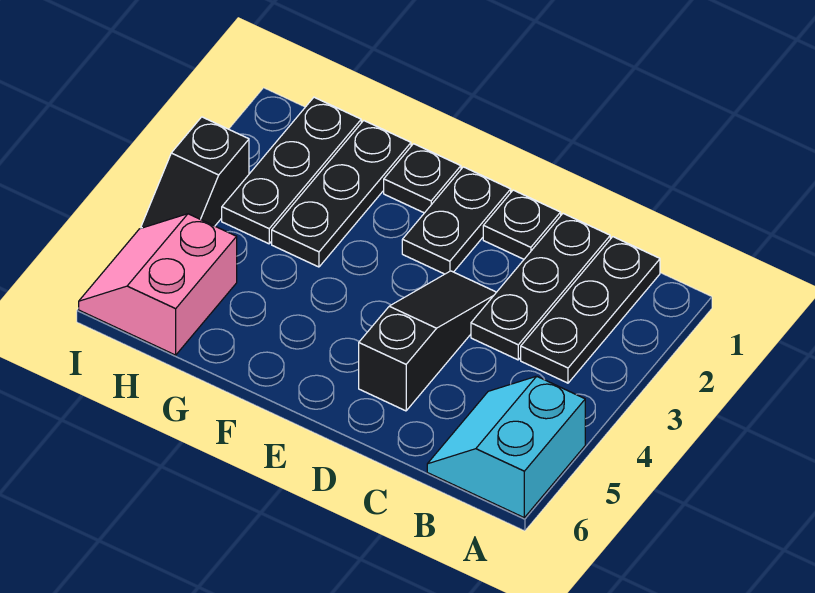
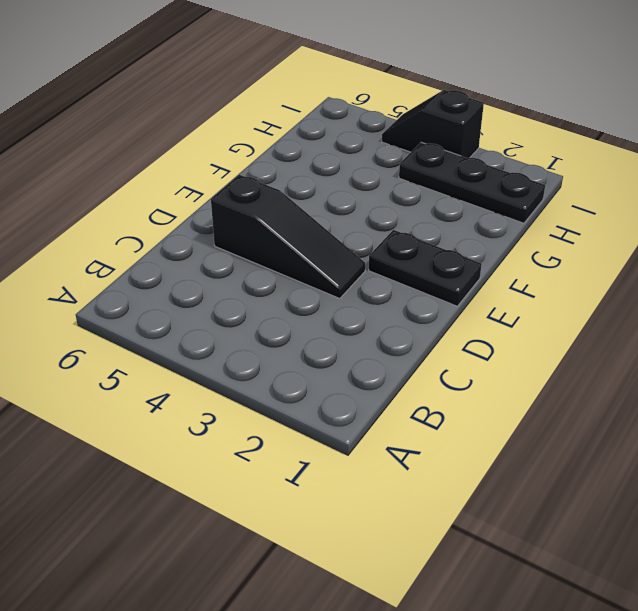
none -> cyan slope A5:B6 level 1 top A
none -> black plate B1:B3 level 1

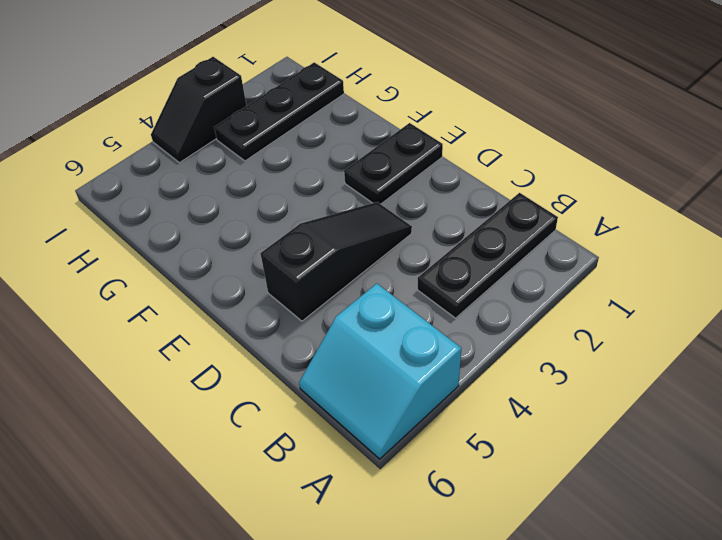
cyan slope A5:B6 level 1 top 5 -> cyan slope A5:B6 level 1 top A
none -> black plate C1:C3 level 1
none -> black plate D1 level 1

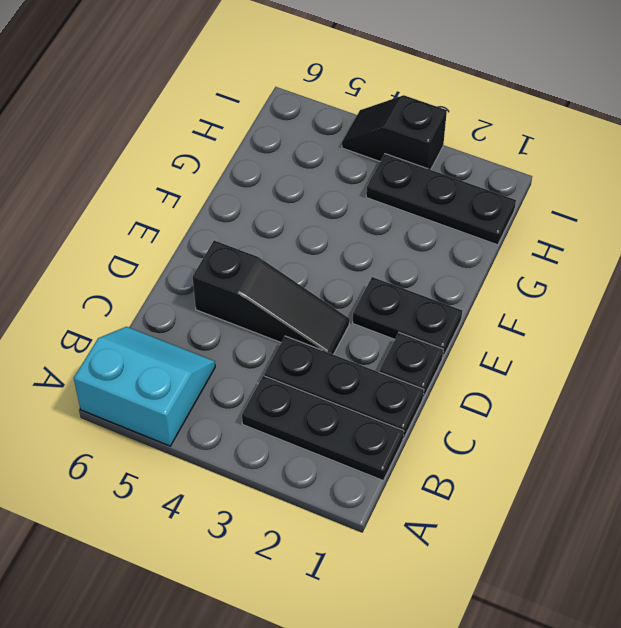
none -> black plate F1 level 1
none -> black plate G1:G3 level 1

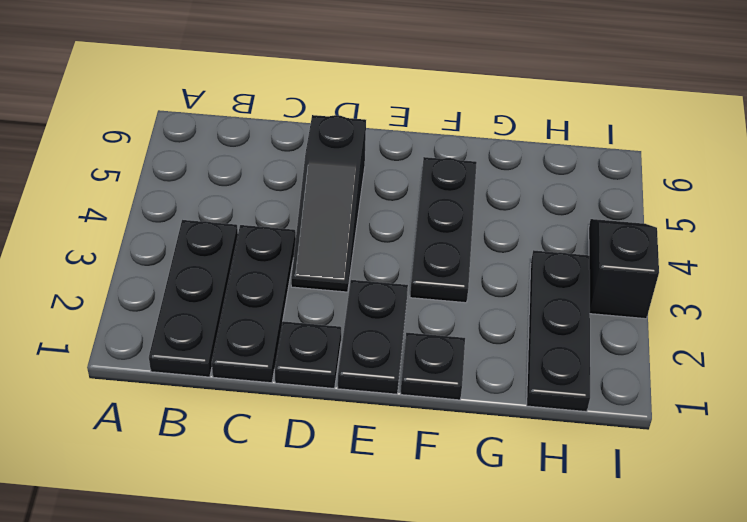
black plate F3:F5 level 1 -> black plate G1:G3 level 1
none -> cyan slope A5:B6 level 1 top A
none -> pink slope H5:I6 level 1 top H

